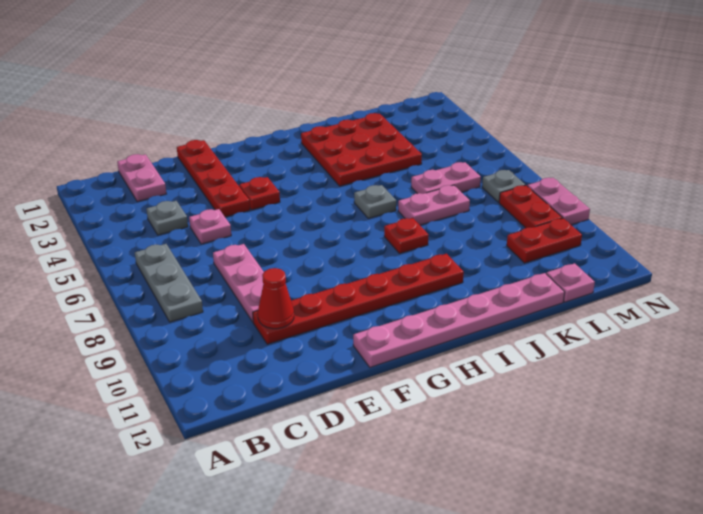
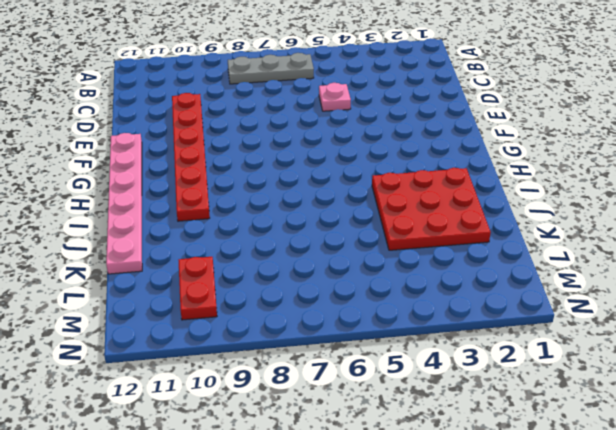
none -> pink plate C1:C2 level 1
none -> grey plate C4 level 1
none -> pink plate D7:D9 level 1

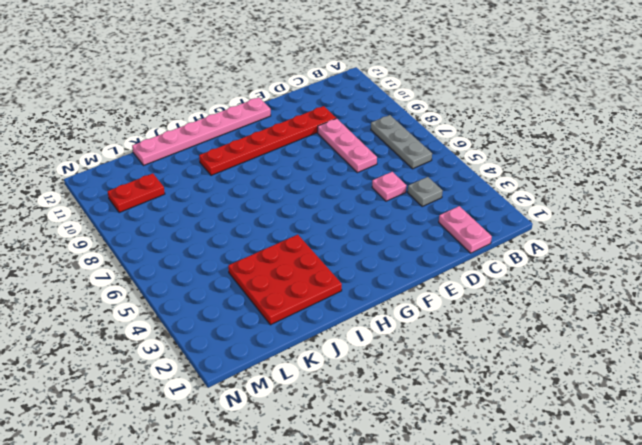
none -> red plate E1:E4 level 1
none -> red plate F4 level 1
none -> grey plate I6 level 1

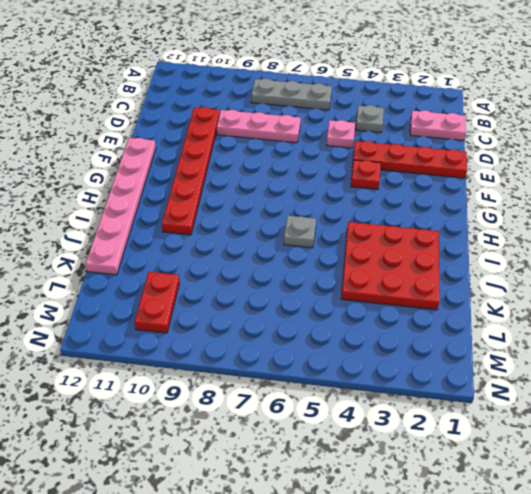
none -> red plate I8 level 1
none -> pink plate J7:K7 level 1
none -> pink plate K6:L6 level 1

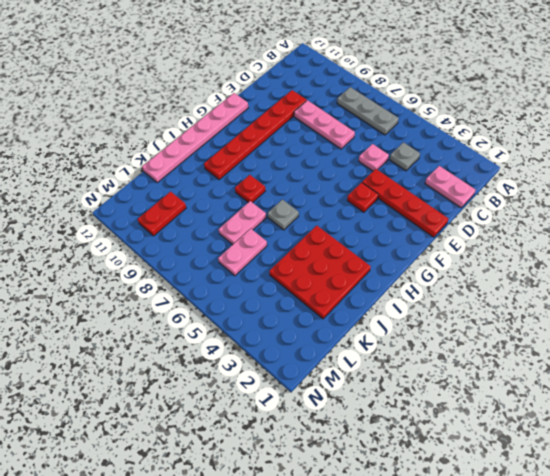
none -> pink plate L12 level 1
none -> grey plate M7 level 1
none -> red plate M8:M9 level 1

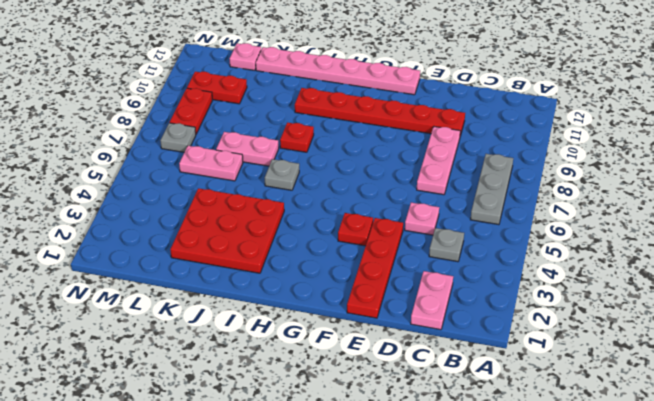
none -> pink plate N8:N9 level 1
none -> red cone D10 level 2

